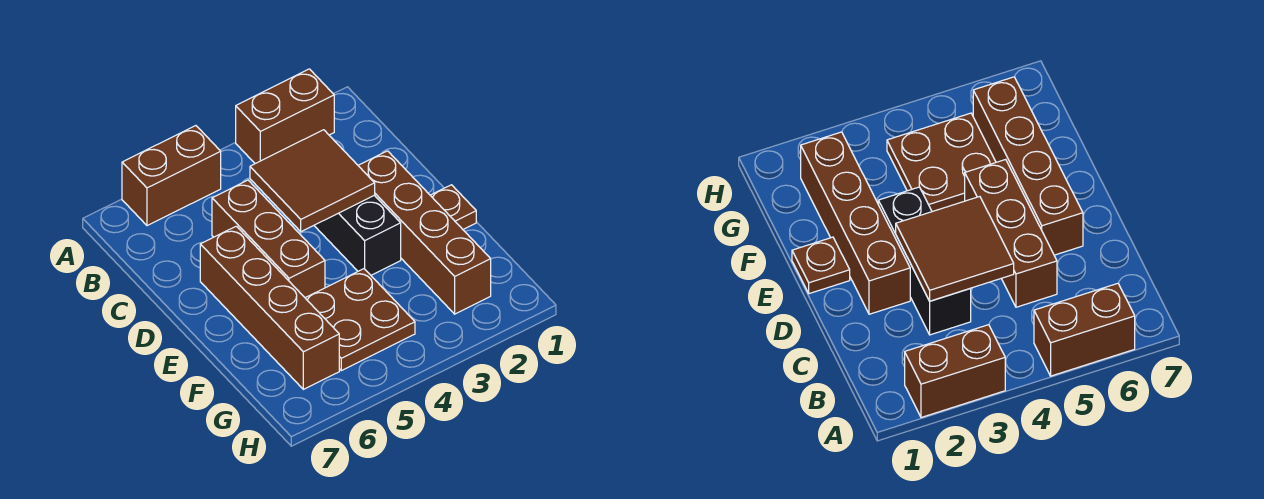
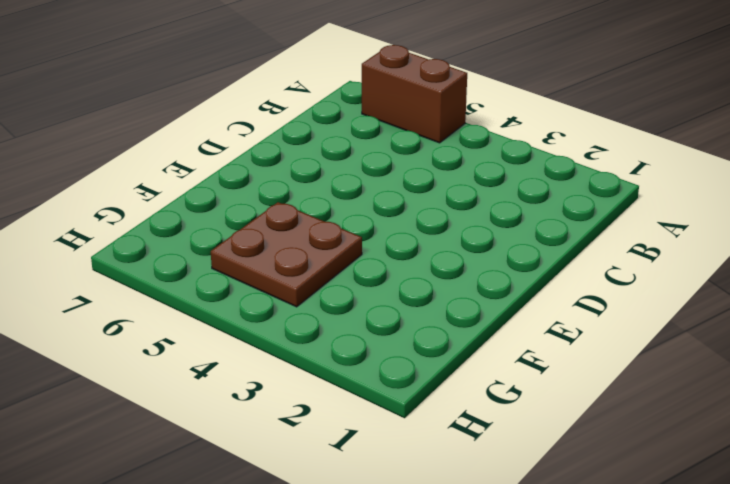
none -> brown brick A2:A3 level 1
none -> black brick C3:E3 level 1

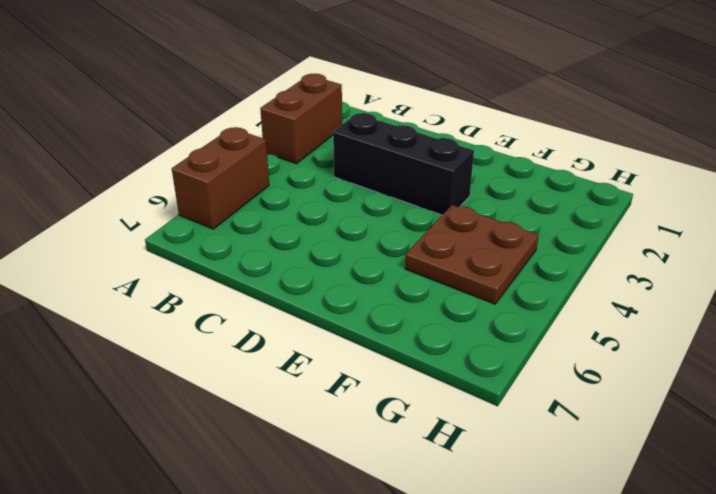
none -> brown brick C5:E5 level 1
none -> brown brick D2:G2 level 1

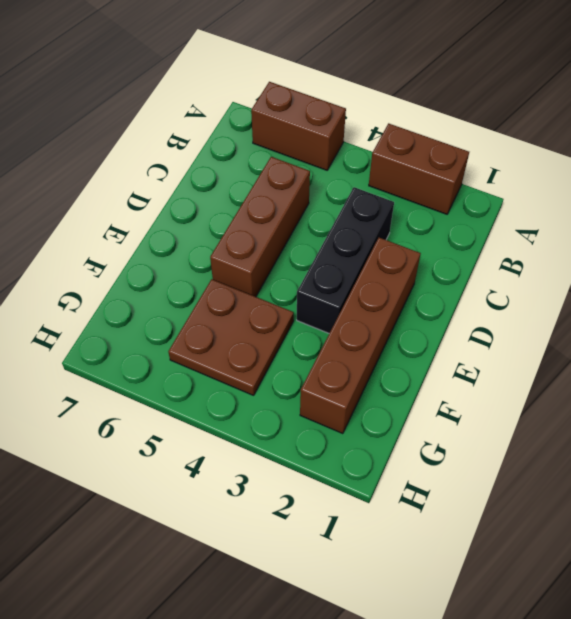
none -> brown brick D6:G6 level 1
none -> brown plate E1 level 1

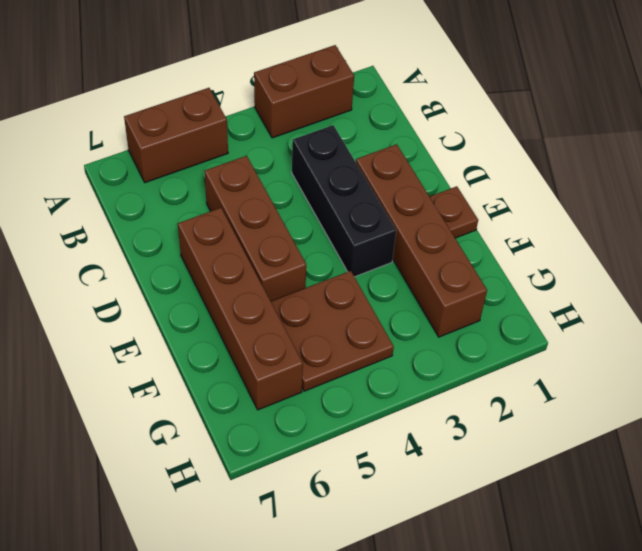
none -> brown tile C3:D4 level 2

